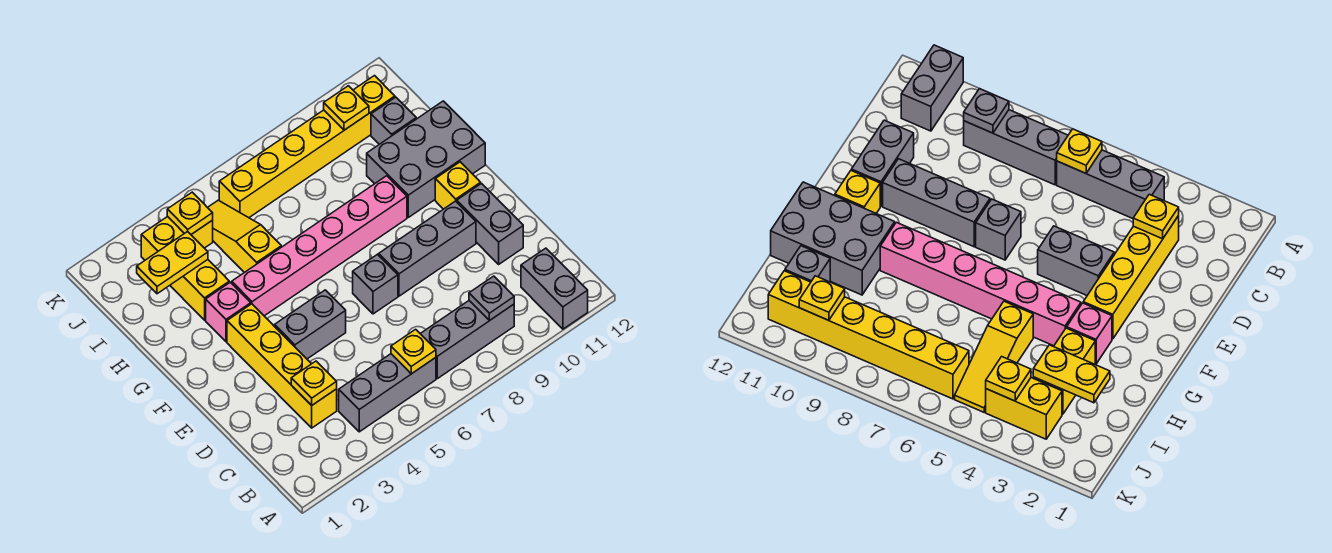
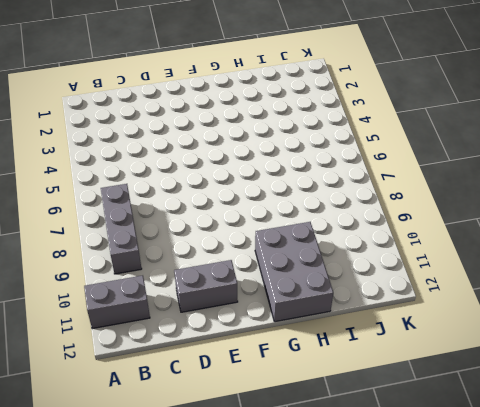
none -> grey brick B4:B6 level 1
none -> yellow brick C3:F3 level 1
none -> grey brick E4:E5 level 1

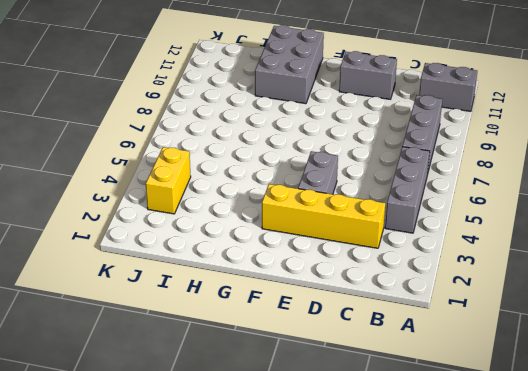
none -> grey brick E7 level 1
none -> grey brick E8:E10 level 1
none -> yellow brick F11 level 1

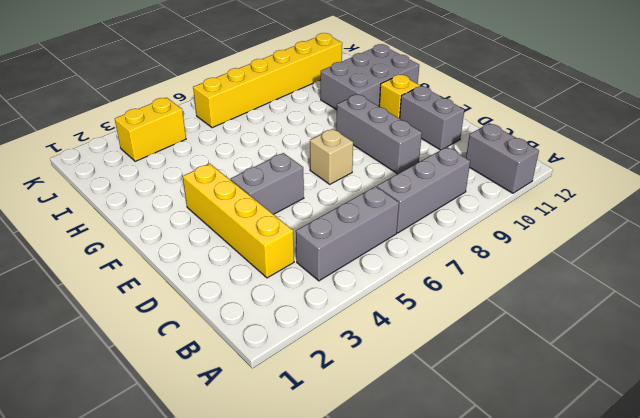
grey brick D9:F9 level 1 -> grey brick E8:E10 level 1
tan brick E7 level 1 -> grey brick E7 level 1
none -> pink brick G3 level 1
none -> pink brick G4:G9 level 1
none -> yellow brick H3:I3 level 1

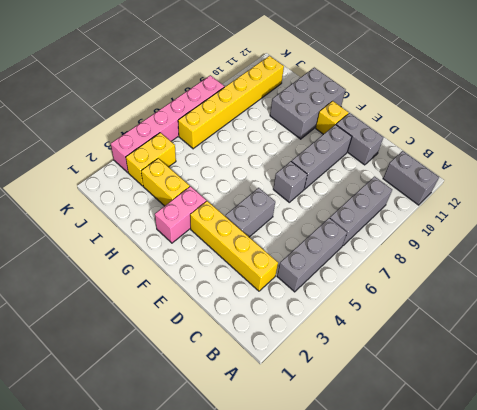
pink brick G2:G3 level 1 -> pink brick G3 level 1
pink brick K3:K8 level 1 -> pink brick G4:G9 level 1
none -> yellow slope H5:J5 level 1 top H
none -> grey brick I11 level 1
none -> yellow plate B6 level 2

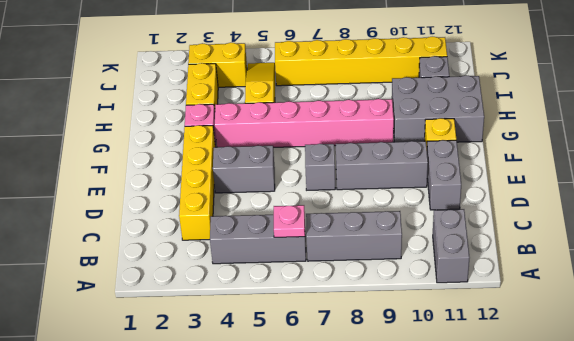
pink plate B6 level 2 -> yellow plate B6 level 2
none -> grey plate B9 level 2
none -> yellow plate C3 level 2
none -> yellow plate I2:I3 level 2

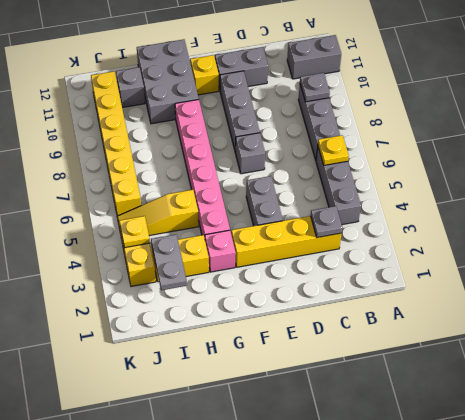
grey plate C3 level 2 -> yellow plate C3 level 2
grey plate I2:I3 level 2 -> yellow plate I2:I3 level 2
none -> yellow plate J10 level 2

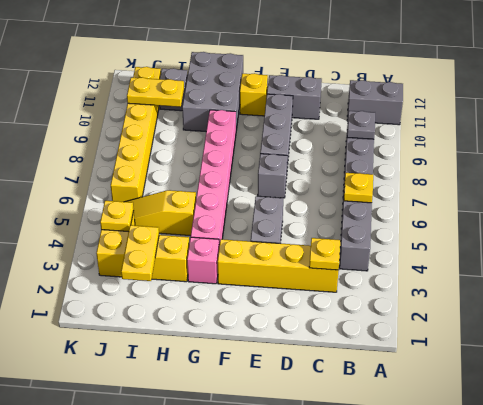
yellow plate I10:J10 level 2 -> yellow plate J10 level 2

